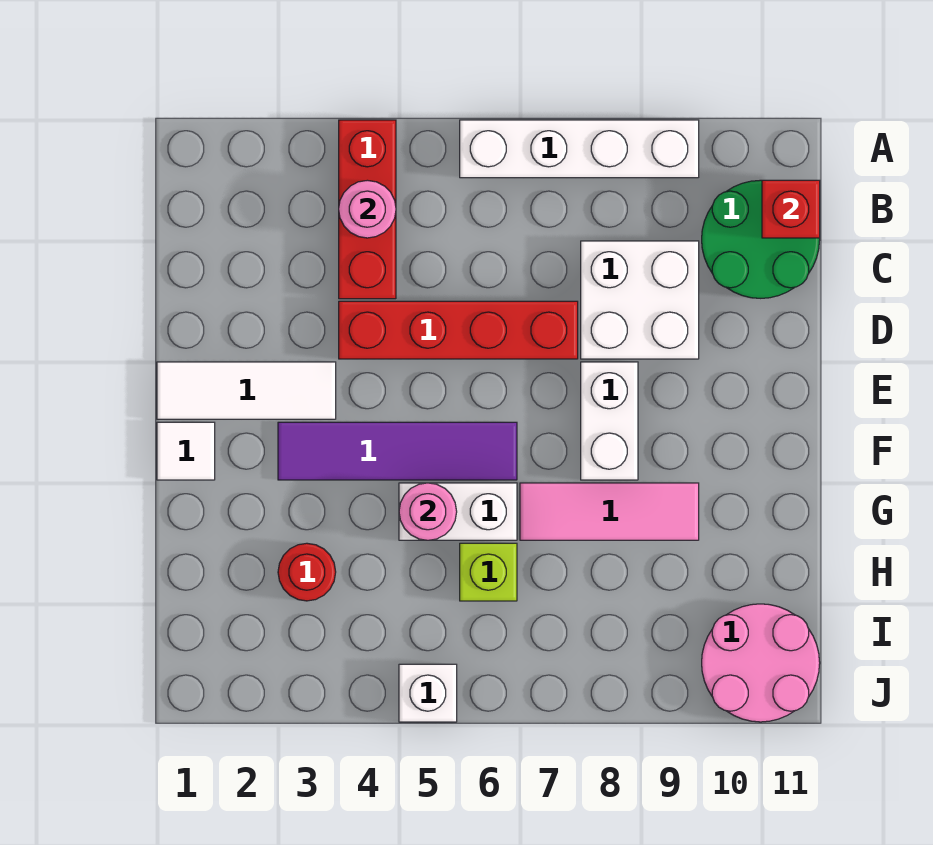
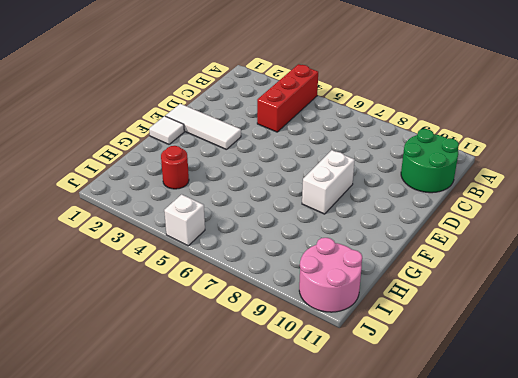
none -> white brick A6:A9 level 1
none -> white brick C8:D9 level 1
none -> red brick D4:D7 level 1

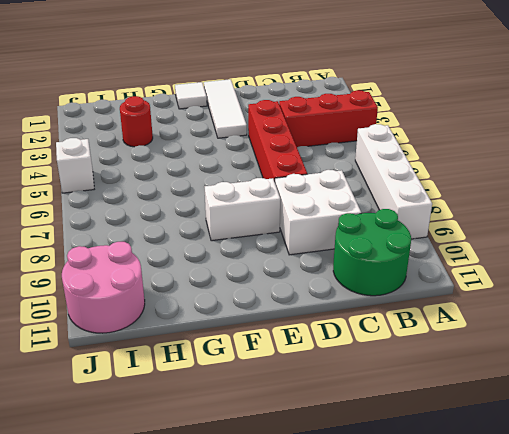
none -> purple tile F3:F6 level 1
none -> white brick G5:G6 level 1
none -> pink tile G7:G9 level 1

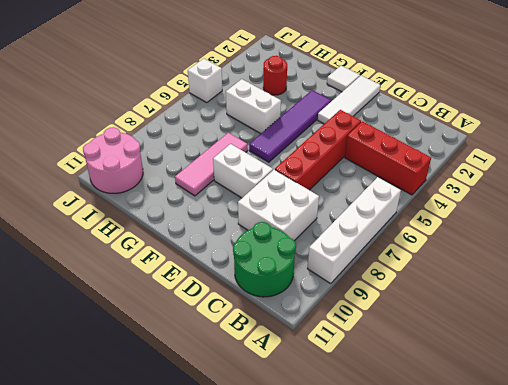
white brick G5:H5 level 1 -> white brick G5:G6 level 1
none -> lime brick H6 level 1
none -> pink round brick B4 level 2
none -> red brick B11 level 2

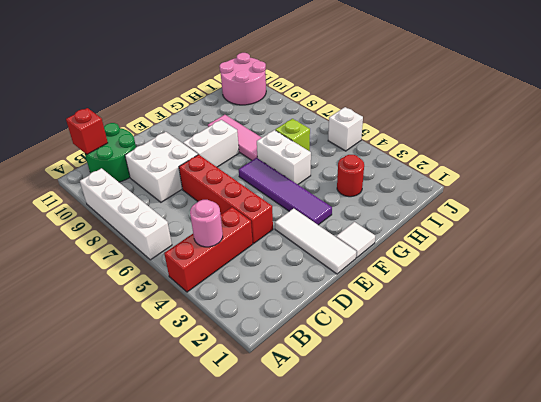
none -> pink round brick G5 level 2

